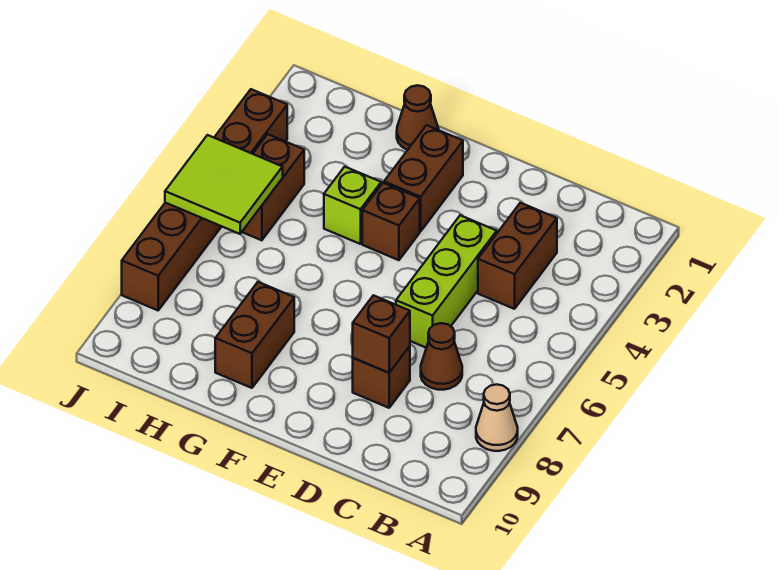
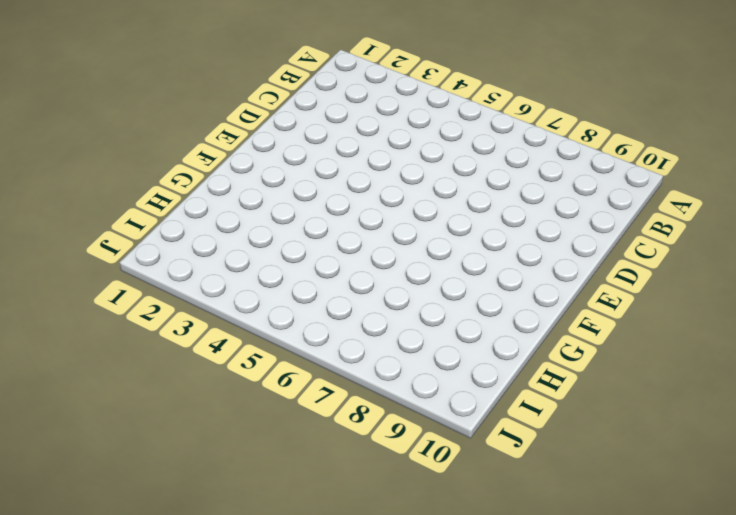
none -> tan cone A8 level 1
none -> brown brick C3:C4 level 1
none -> brown cone C7 level 1

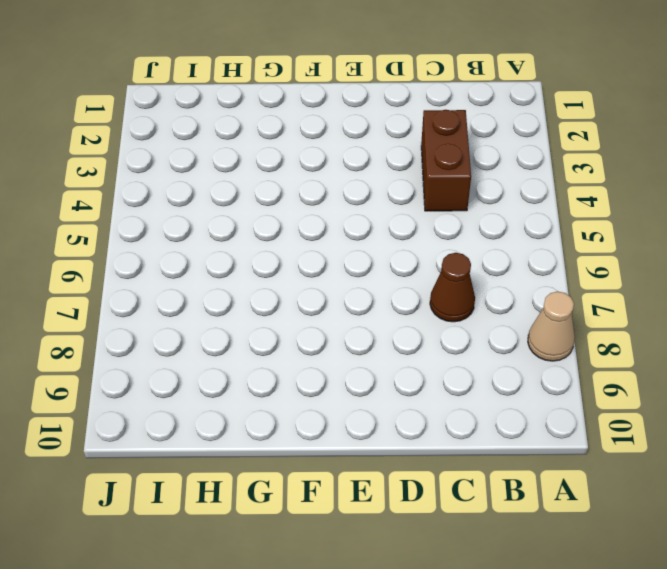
none -> lime brick D4:D6 level 1
none -> brown brick D8 level 1
none -> brown brick F2:F3 level 1

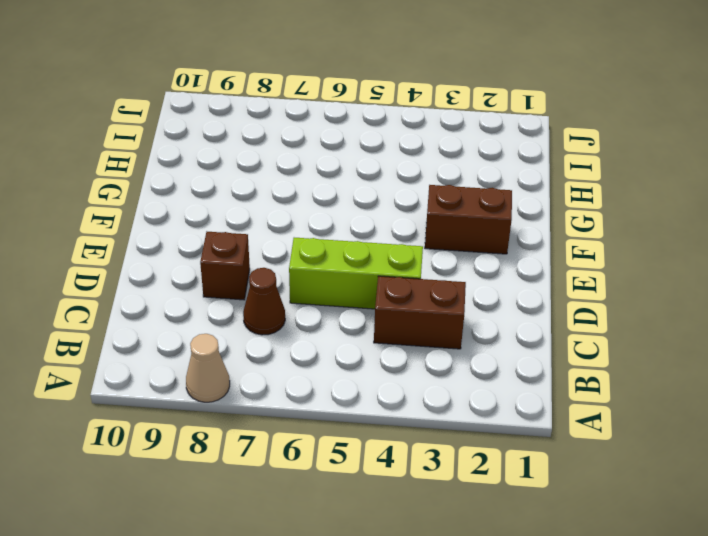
none -> brown brick F4 level 1
none -> brown cone G1 level 1
none -> lime brick G4 level 1

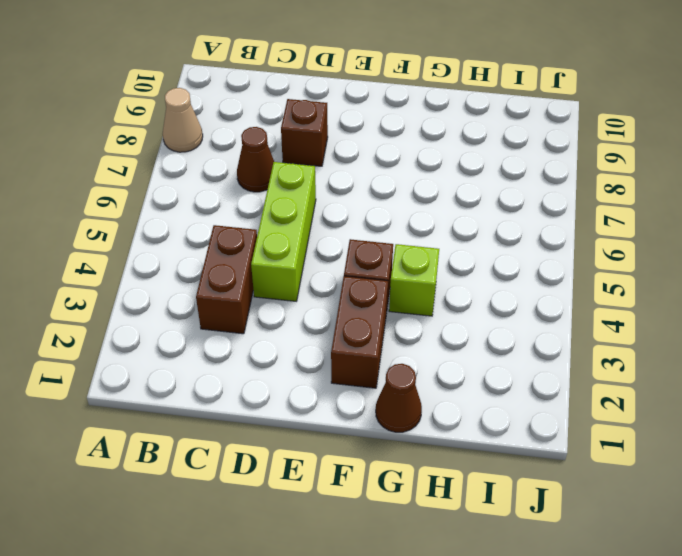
none -> brown brick G8:G9 level 1
none -> brown brick I4:I5 level 1
none -> brown brick J3:J8 level 1

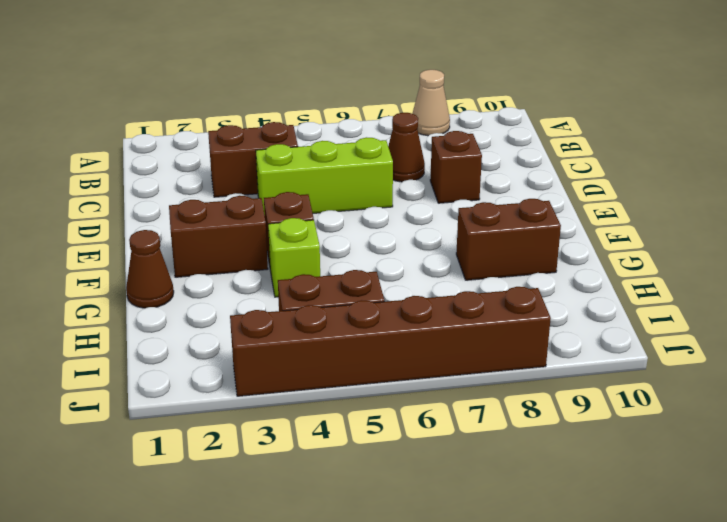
none -> brown brick D8 level 2
none -> lime tile I5:J6 level 2

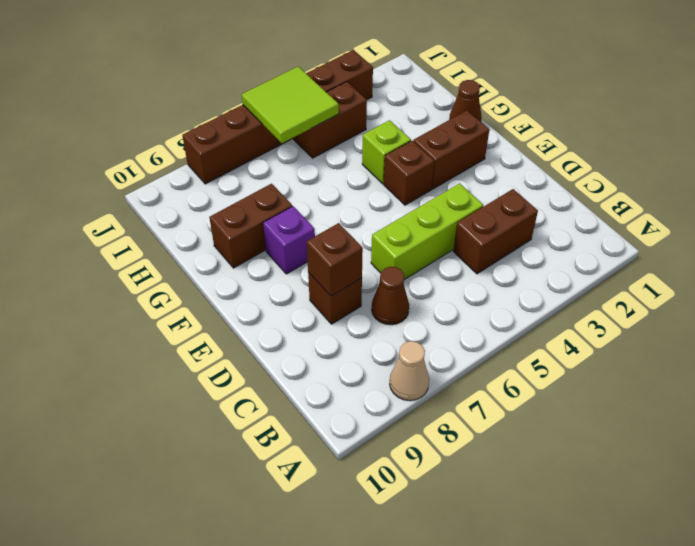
purple brick F8 level 1 -> none

